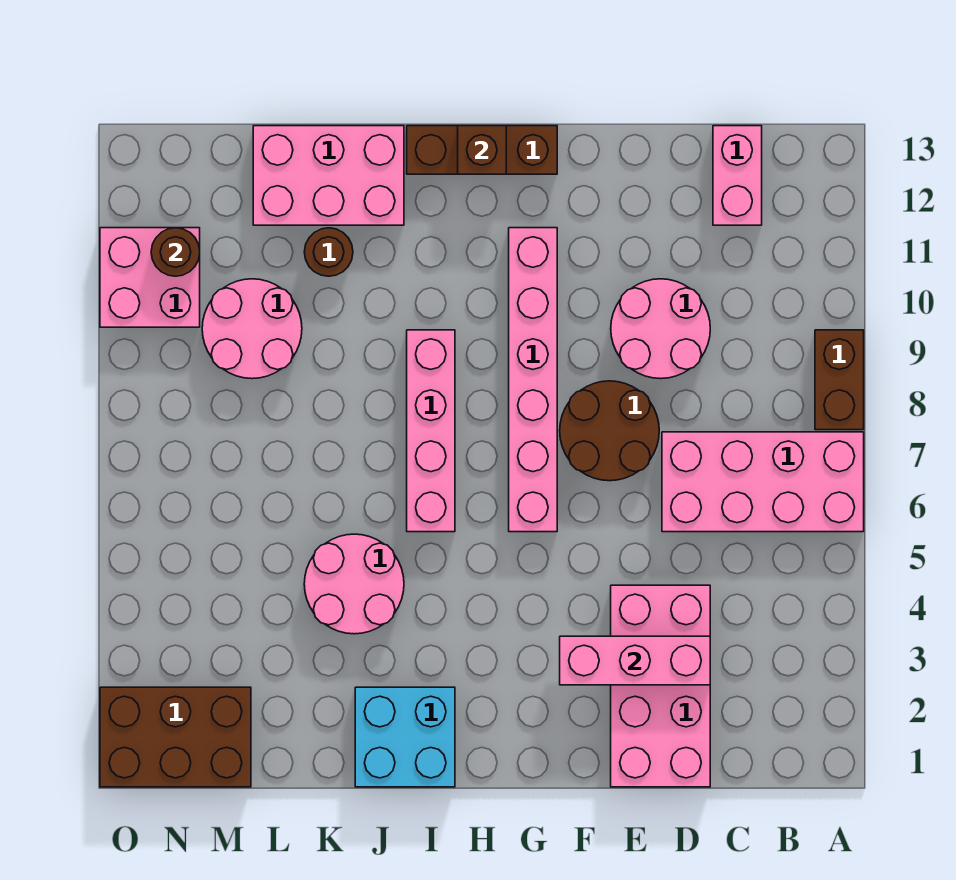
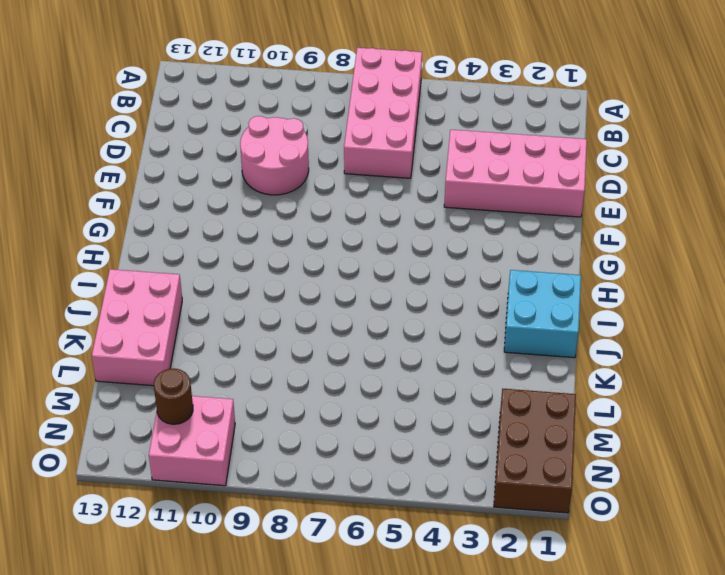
none -> brown brick A8:A9 level 1
none -> pink brick C12:C13 level 1
none -> brown round brick E7:F8 level 1

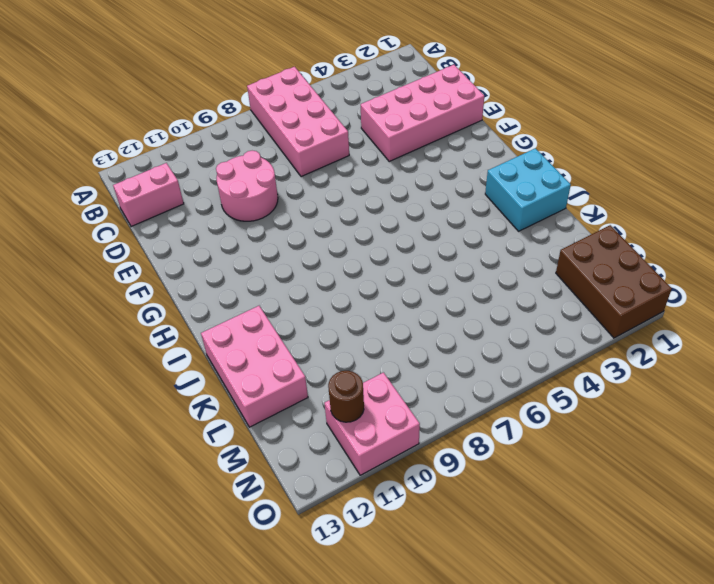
none -> brown brick A8:A9 level 1
none -> brown round brick E7:F8 level 1
none -> pink brick G6:G11 level 1

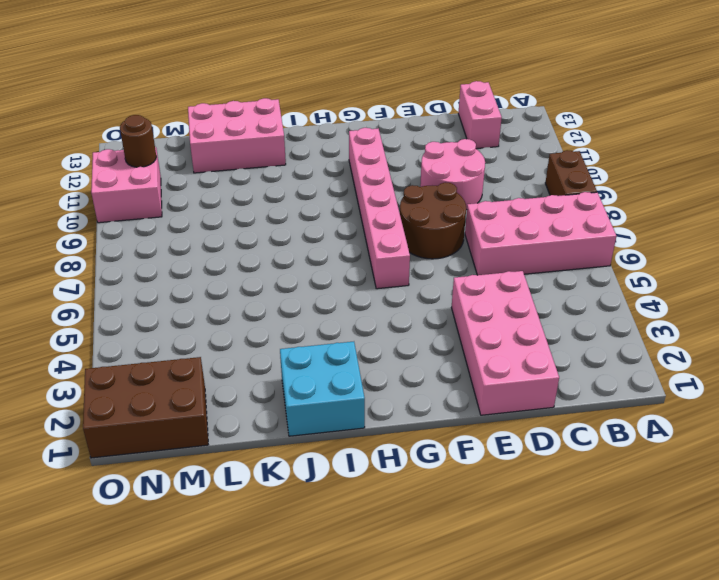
none -> brown brick G13:I13 level 1
none -> pink brick I6:I9 level 1
none -> pink round brick J4:K5 level 1

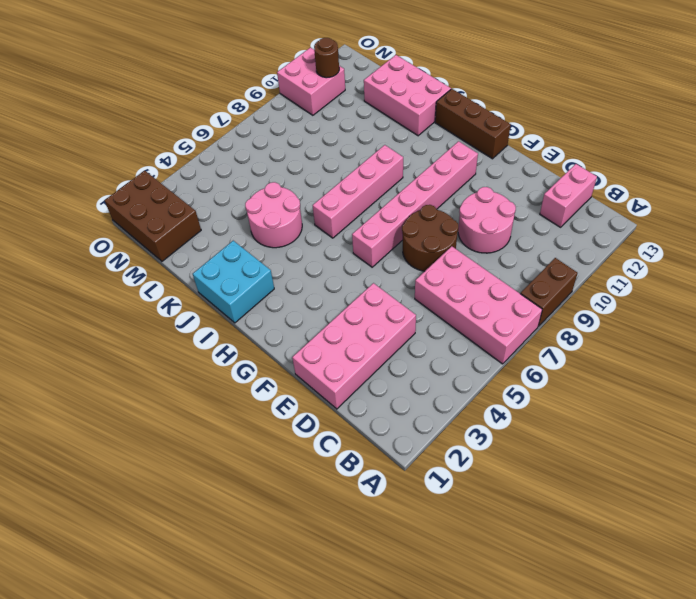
none -> brown round brick K11 level 1
none -> pink round brick L9:M10 level 1
none -> pink brick D3:F3 level 2

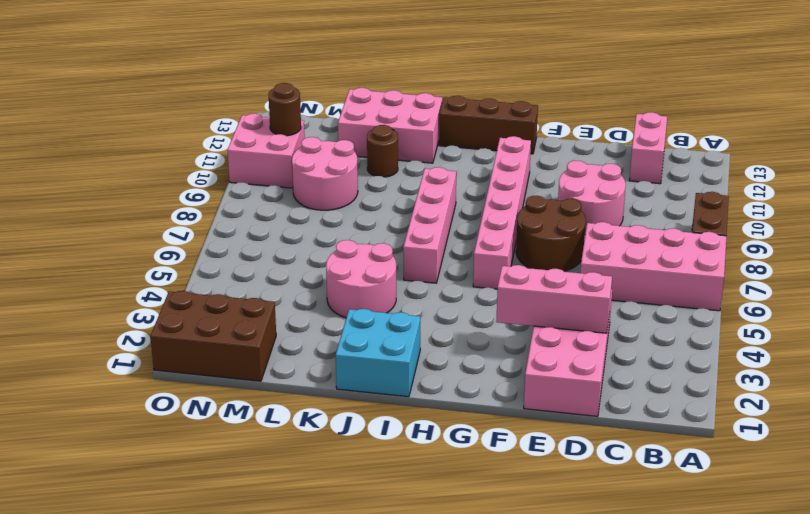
none -> brown brick H13 level 2

